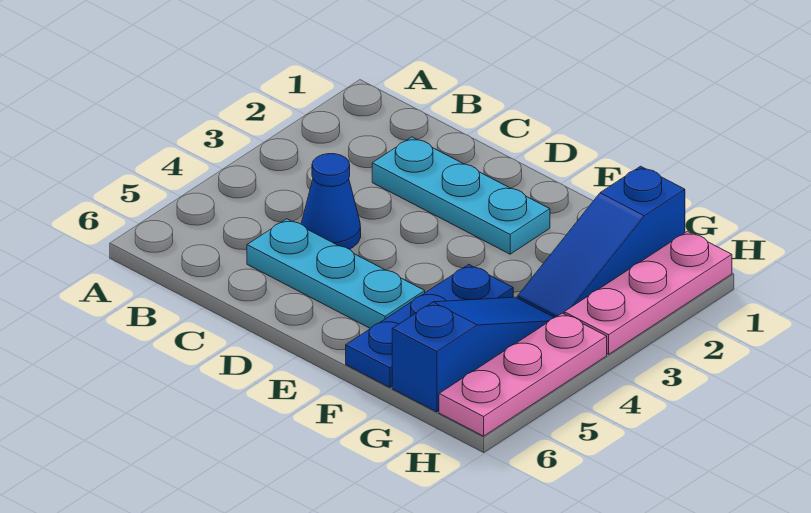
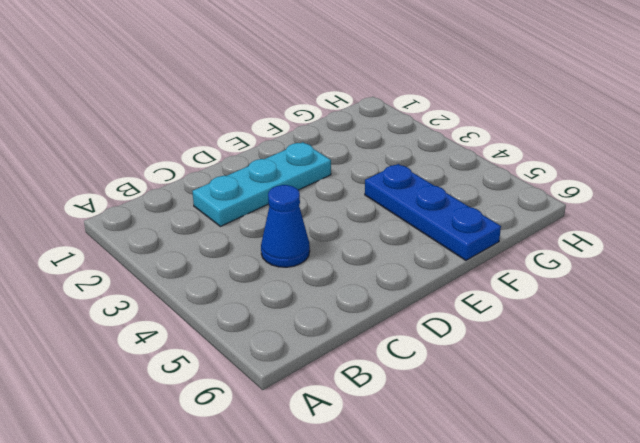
none -> cyan plate C5:E5 level 1
none -> blue slope G1:G3 level 1 top 1

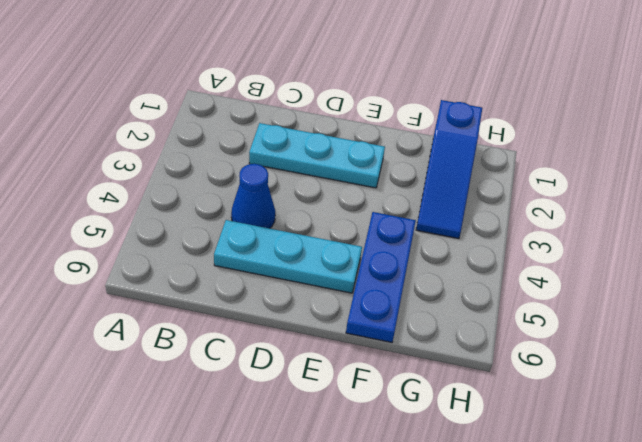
none -> blue slope G4:G6 level 1 top 6
none -> pink plate H1:H3 level 1

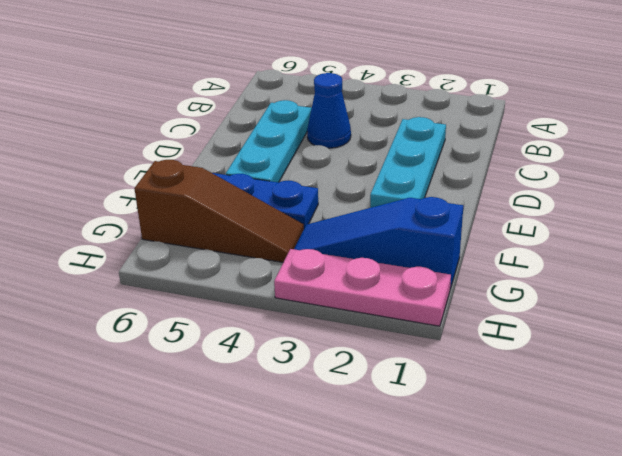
brown slope G4:G6 level 1 top 6 -> blue slope G4:G6 level 1 top 6
none -> pink plate H4:H6 level 1

